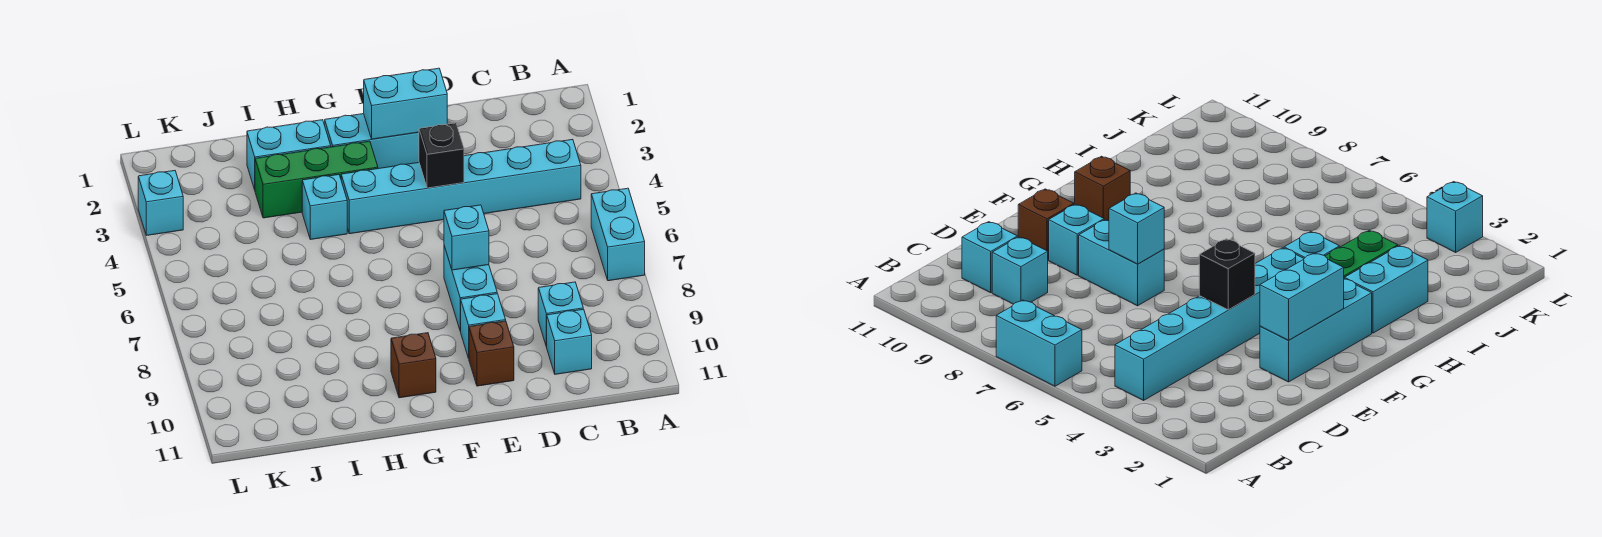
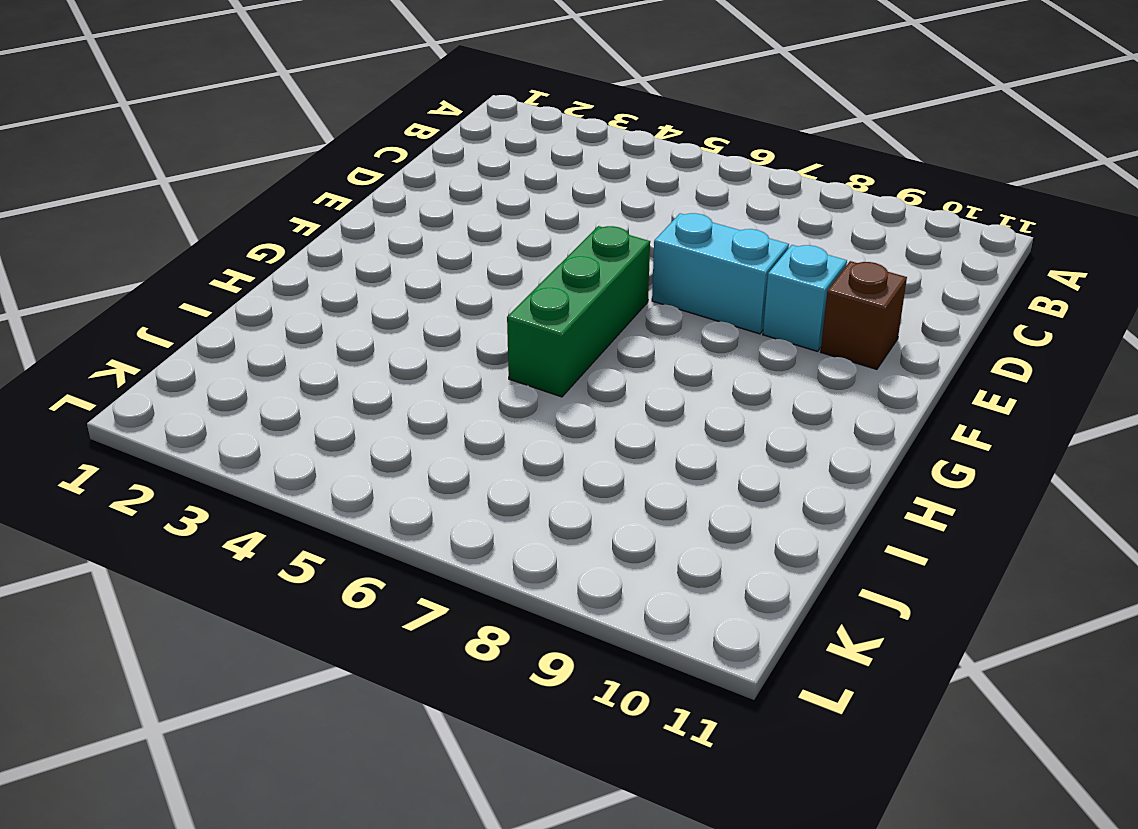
green brick F6:H6 level 1 -> green brick G3:I3 level 1
none -> cyan brick A6:A7 level 1
none -> cyan brick B4:G4 level 1
none -> cyan brick C9 level 1

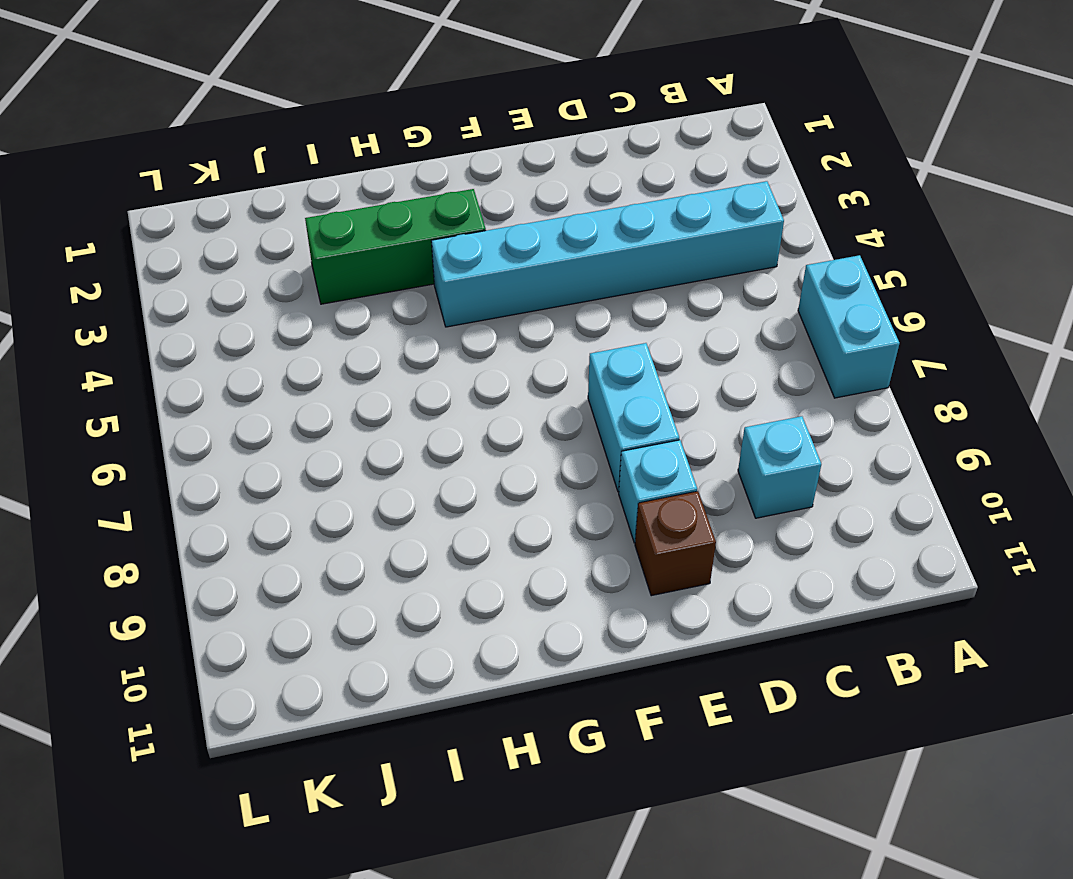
none -> cyan brick C10 level 1
none -> cyan brick E2:G2 level 1
none -> brown brick G10 level 1

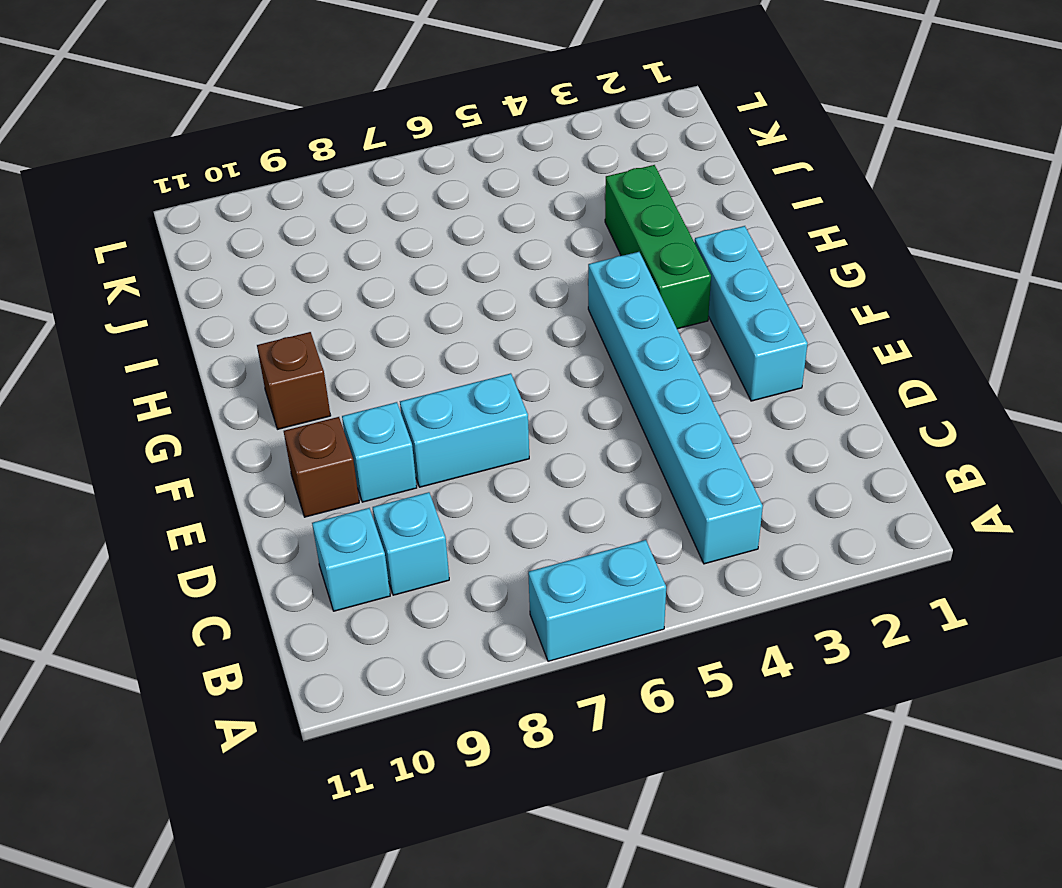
none -> cyan brick H2:I2 level 1
none -> cyan brick H4 level 1
none -> cyan brick L3 level 1

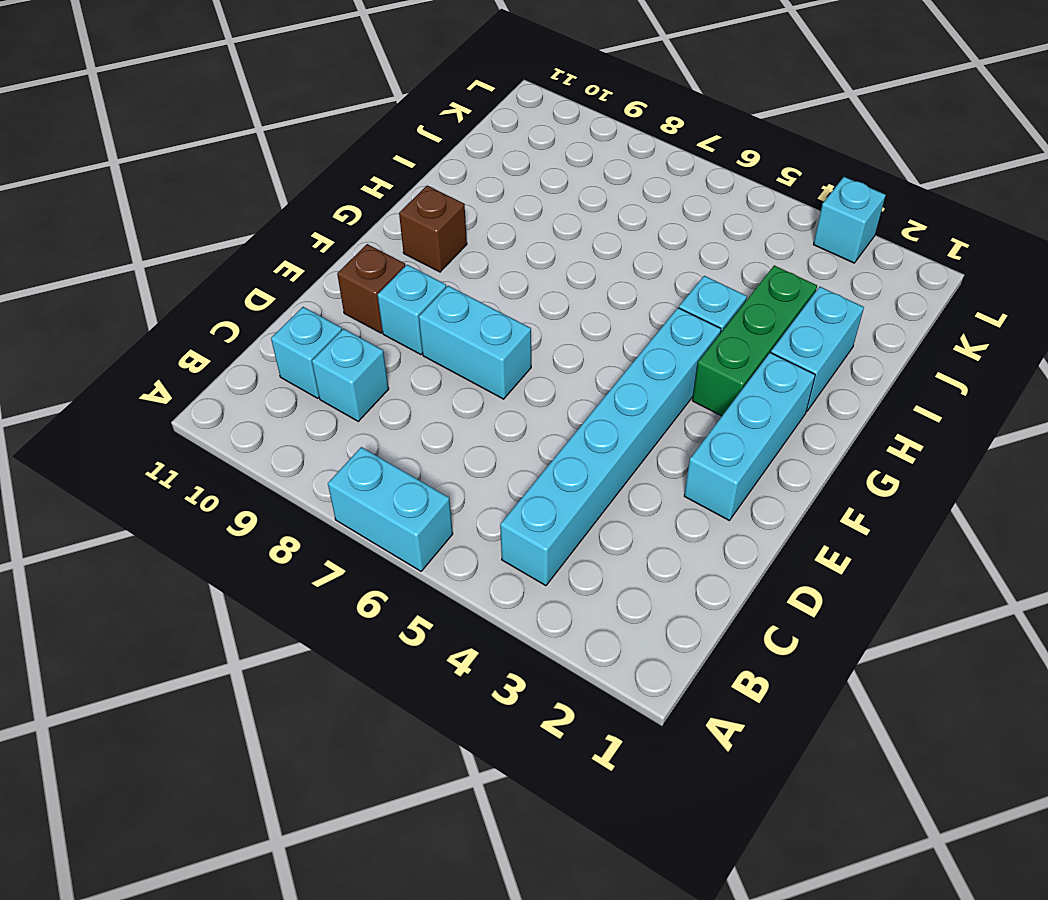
none -> cyan brick E2:F2 level 2
none -> black brick E4 level 2
none -> cyan brick E7 level 2

